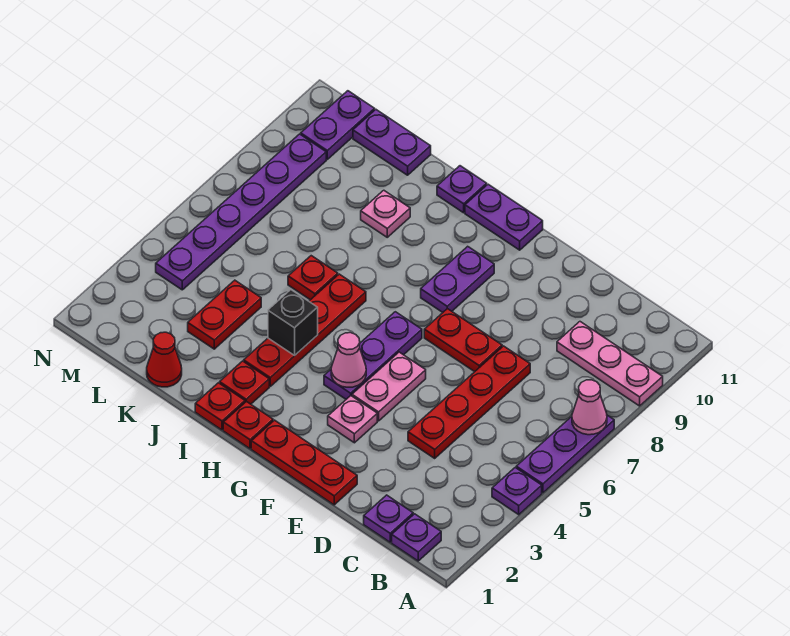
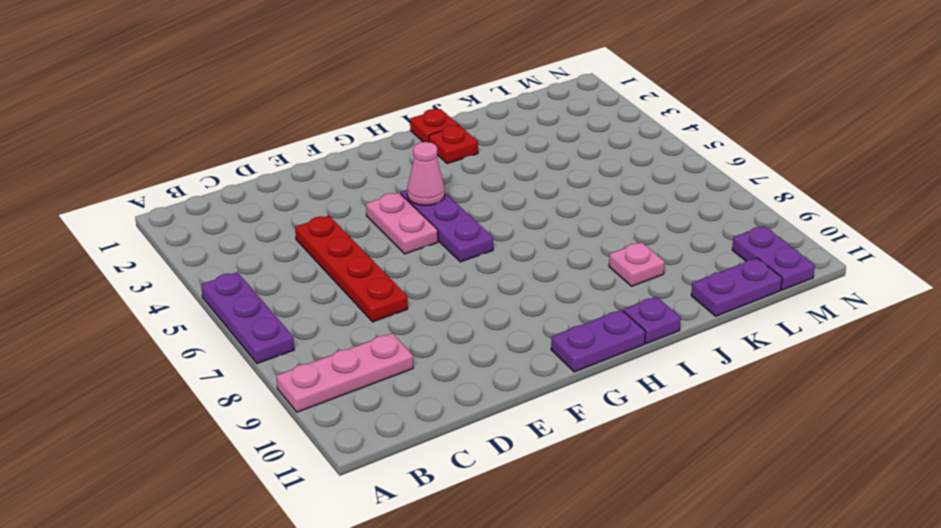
none -> purple plate A4 level 1
none -> purple plate B1 level 1
none -> purple plate C1 level 1

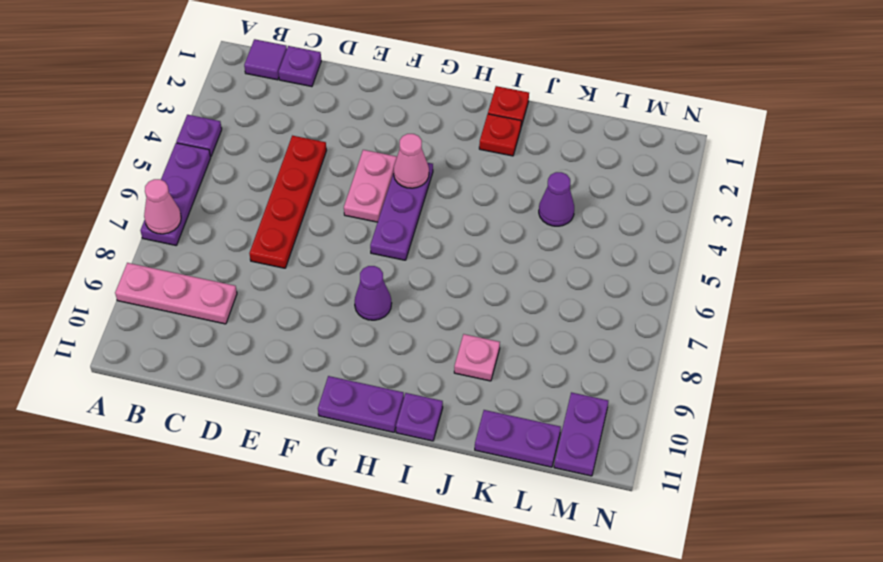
purple tile B1 level 1 -> purple plate B1 level 1
purple cone G8 level 1 -> purple plate G8:G9 level 1
purple cone K4 level 1 -> red plate K3:K4 level 1
none -> red plate E1:G1 level 1
none -> red plate E7:F7 level 1
none -> pink plate F3 level 1

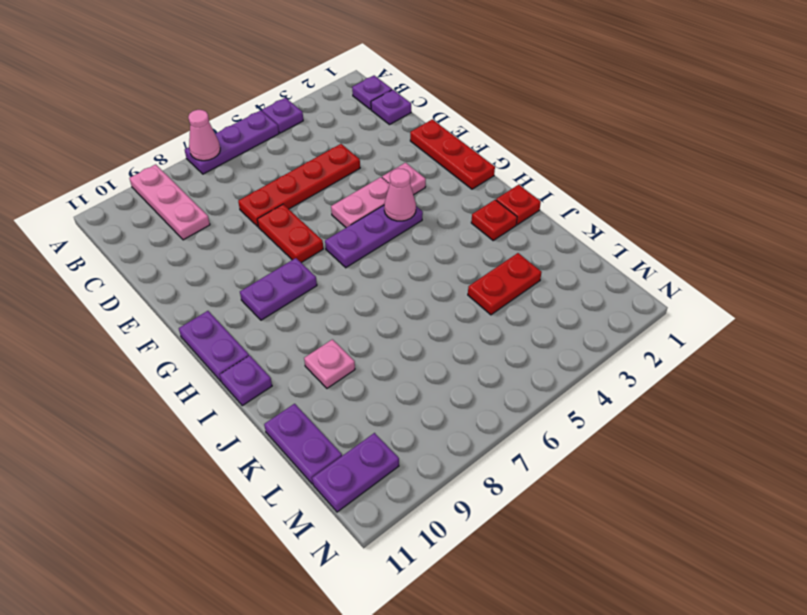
none -> red plate H1 level 1
none -> red plate I3:I6 level 1
none -> red plate J6 level 1

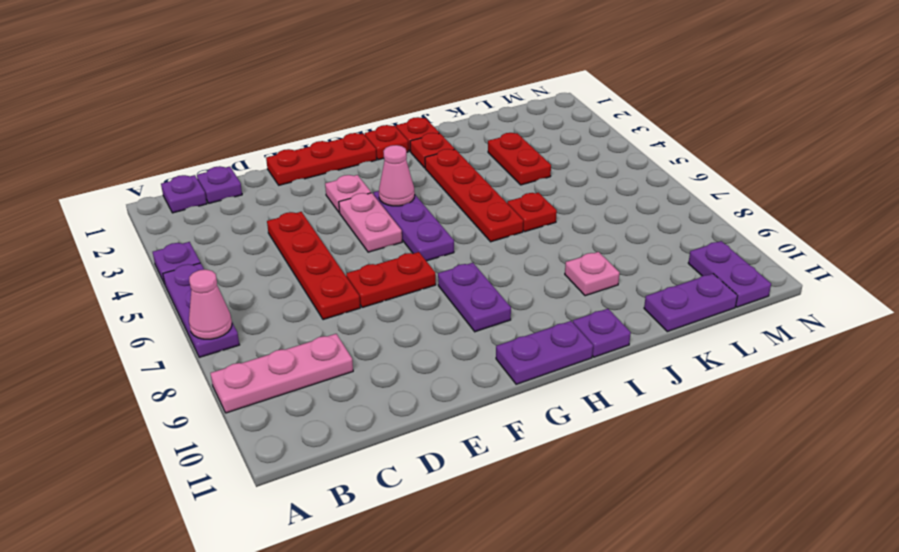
none -> red cone K1 level 1
none -> purple plate M4:M9 level 1
none -> black brick I4 level 2

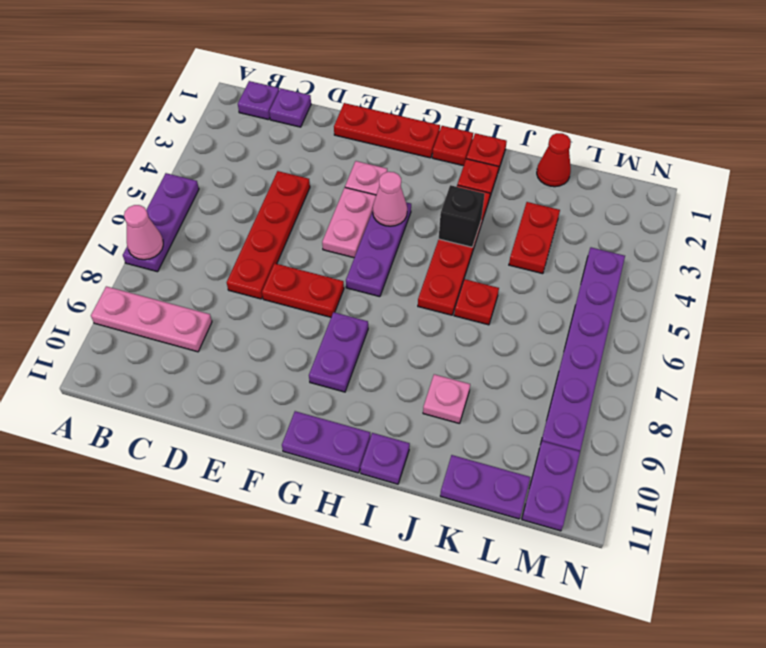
none -> purple plate A4 level 1

